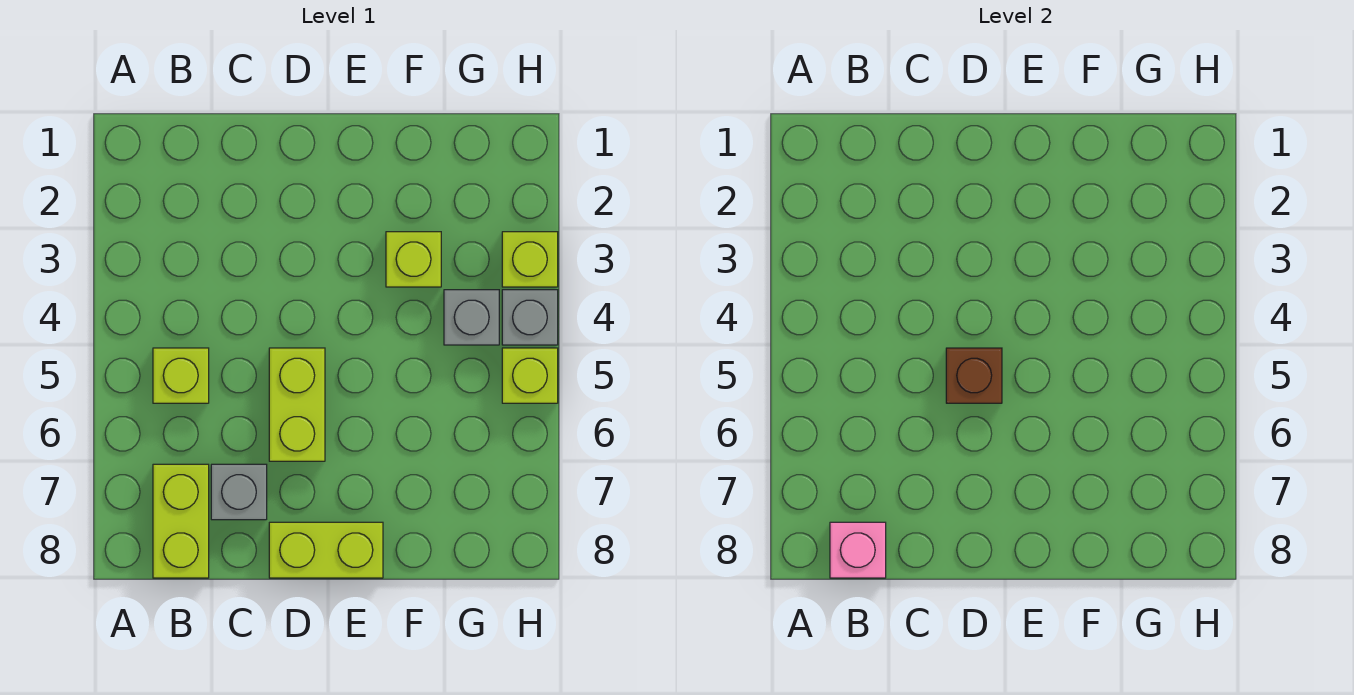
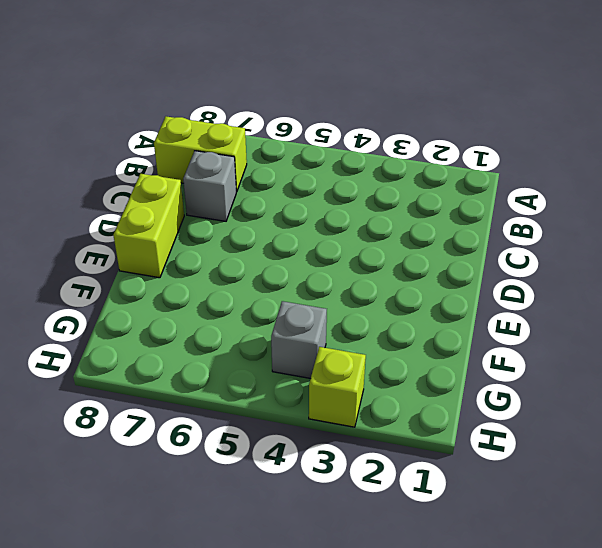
none -> lime brick B5 level 1
none -> lime brick D5:D6 level 1
none -> lime brick F3 level 1

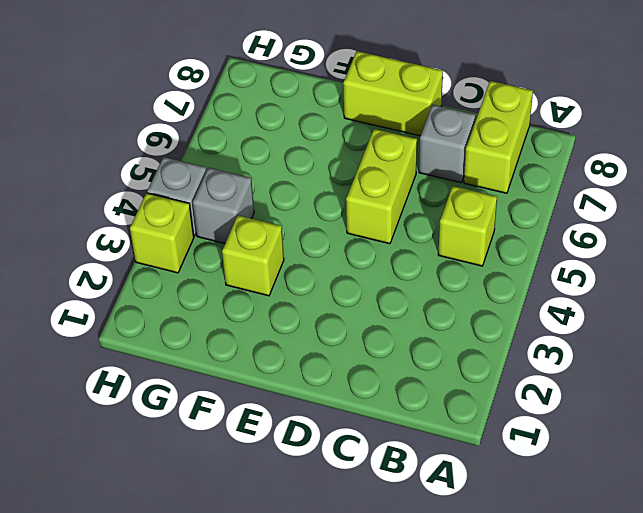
none -> lime brick H5 level 1
none -> pink brick B8 level 2
none -> brown brick D5 level 2

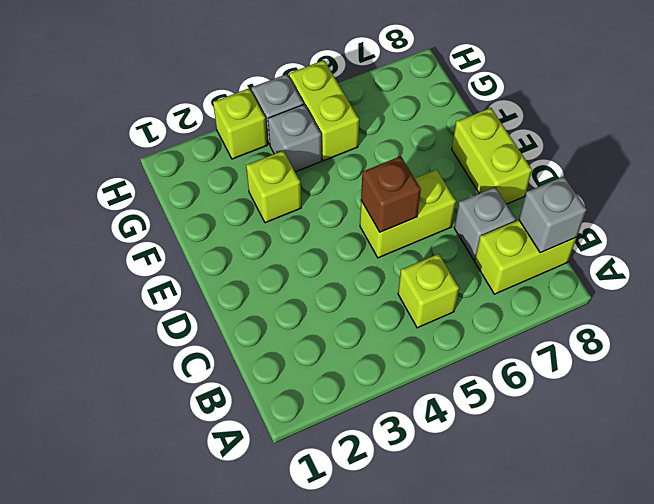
grey brick B8 level 2 -> pink brick B8 level 2
lime brick G5:H5 level 1 -> lime brick H5 level 1

